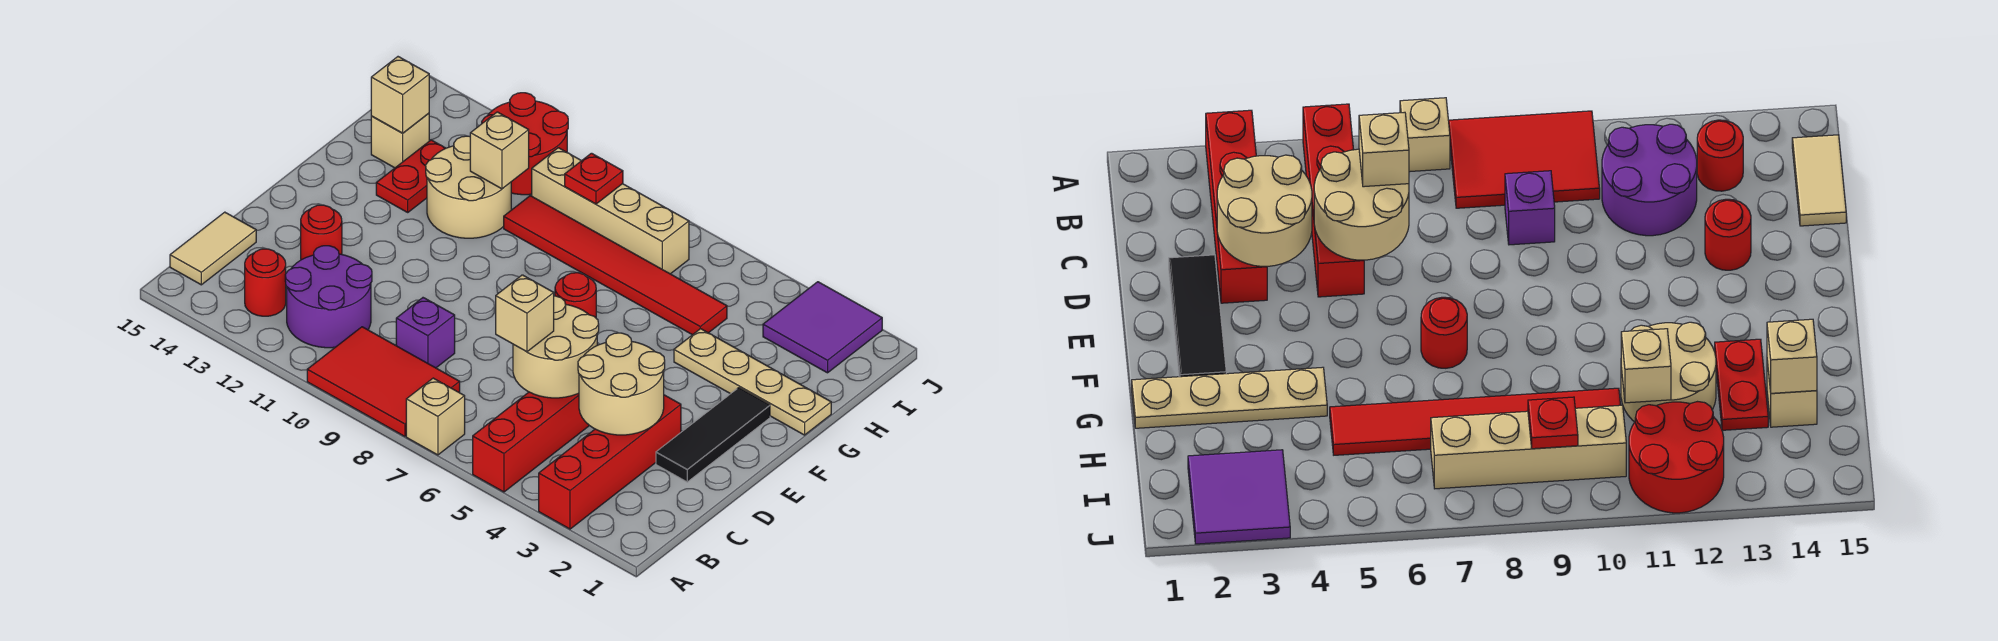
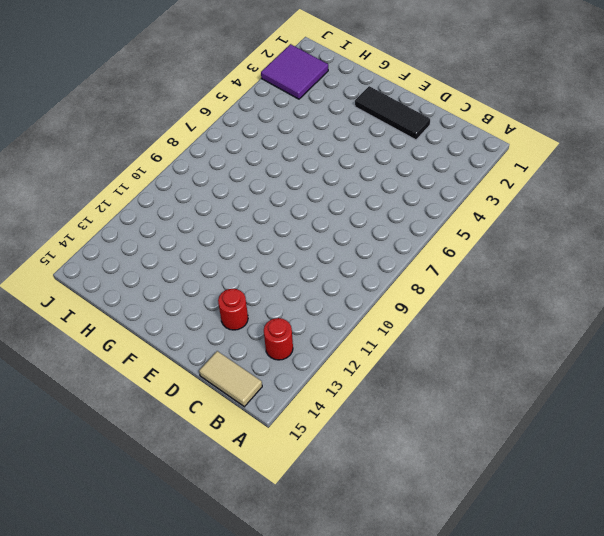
none -> red brick A3:D3 level 1
none -> red brick A5:D5 level 1
none -> tan brick A7 level 1

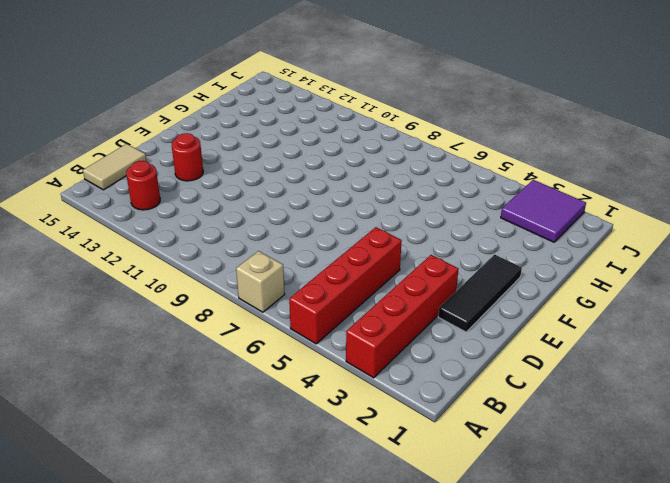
none -> red tile A8:B10 level 1
none -> purple round brick B11:C12 level 1
none -> purple brick C9 level 1

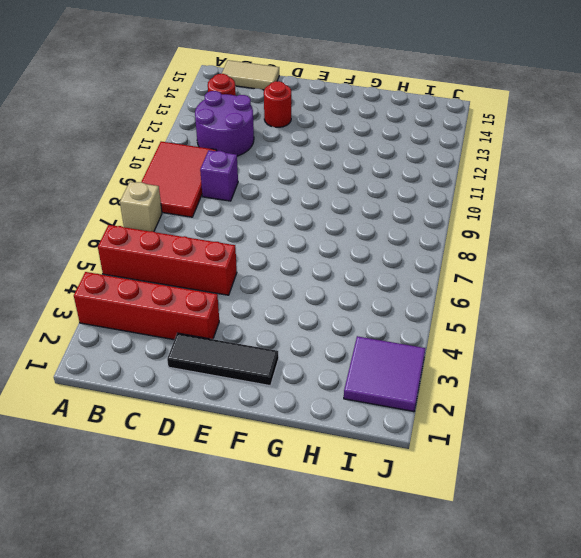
none -> red round brick F7 level 1
none -> tan plate G1:G4 level 1
none -> tan round brick G11:H12 level 1

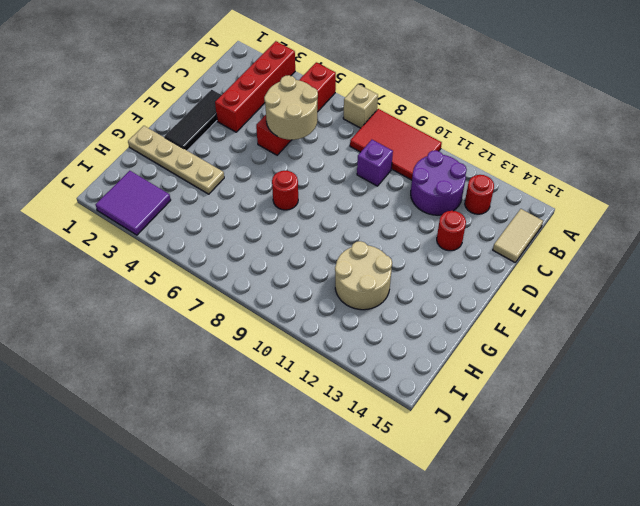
none -> red plate G13:H13 level 1
none -> red tile H5:H10 level 1
none -> tan brick H14 level 1

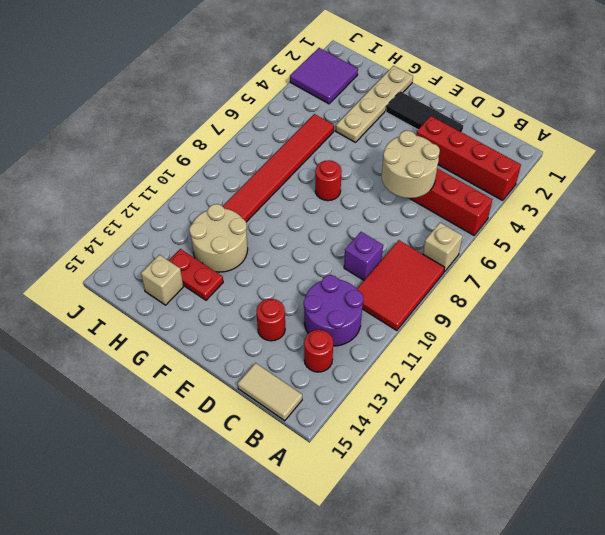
none -> tan brick I7:I10 level 1
none -> red round brick I11:J12 level 1
none -> tan round brick C3:D4 level 2

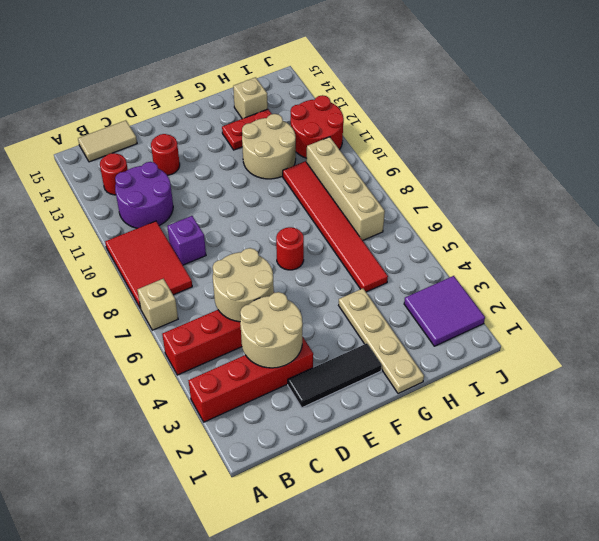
none -> tan brick H11 level 2
none -> tan brick H14 level 2
none -> red plate I9 level 2

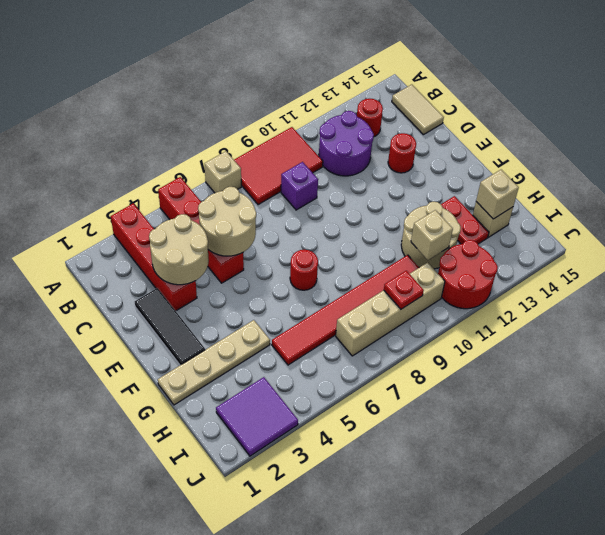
none -> tan brick C6 level 3

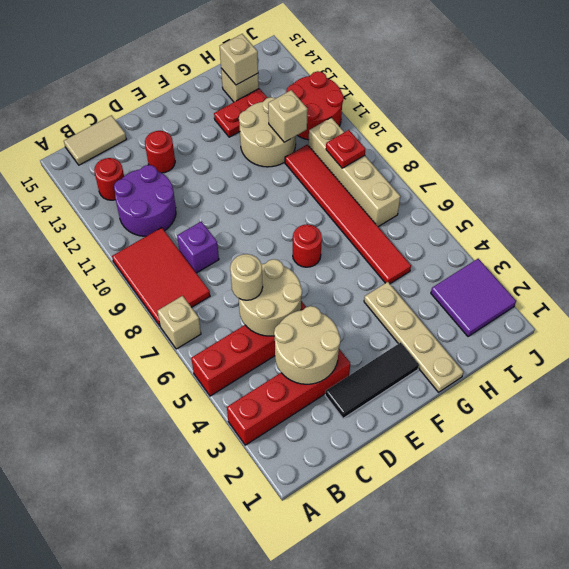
tan round brick C6 level 3 -> tan brick C6 level 3

